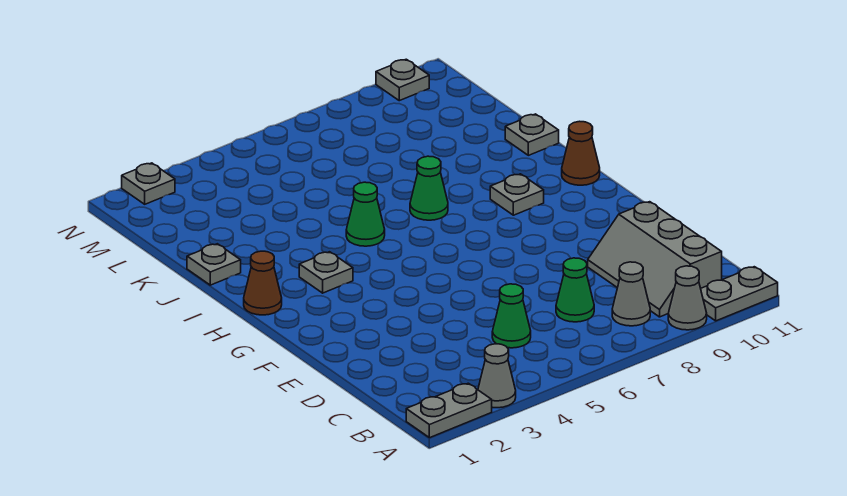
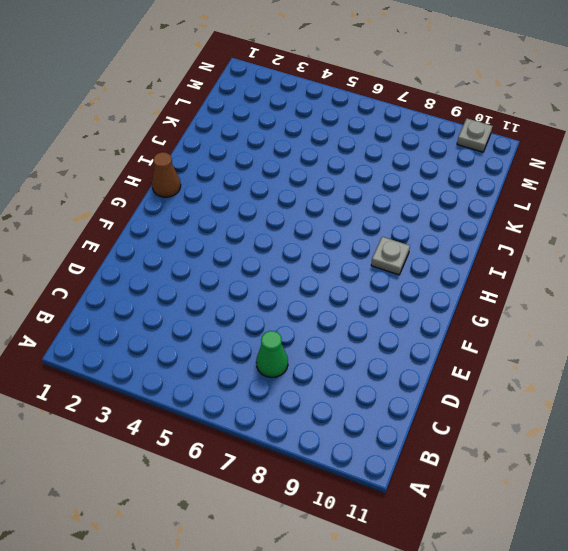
none -> grey plate A1:A2 level 1
none -> grey cone A3 level 1
none -> grey cone A9 level 1

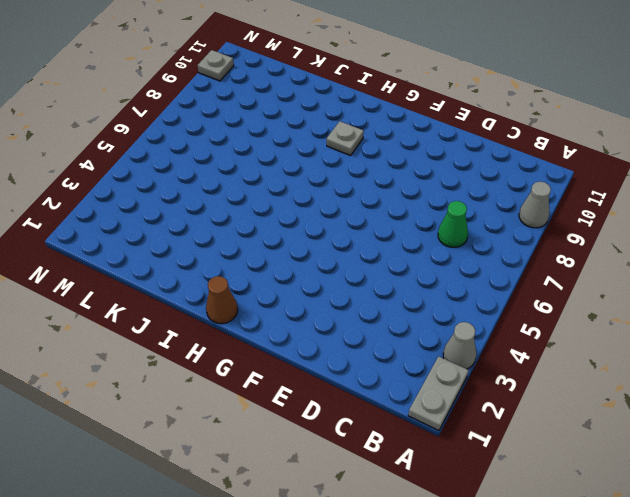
none -> grey plate A10:A11 level 1
none -> grey cone B8 level 1
none -> grey slope B9:D10 level 1 top 10

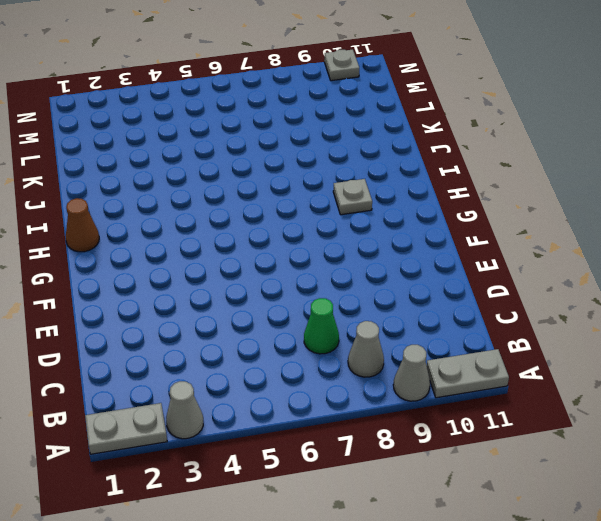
none -> grey slope B9:D10 level 1 top 10
none -> green cone C5 level 1
none -> grey plate H3 level 1

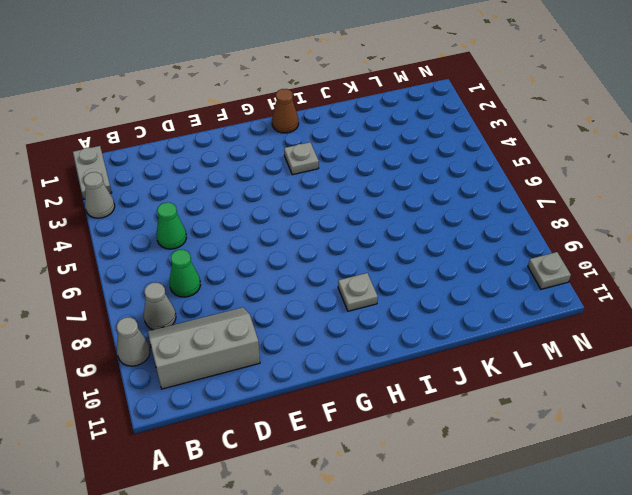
none -> grey plate A10:A11 level 1
none -> brown cone H11 level 1
none -> green cone I5 level 1

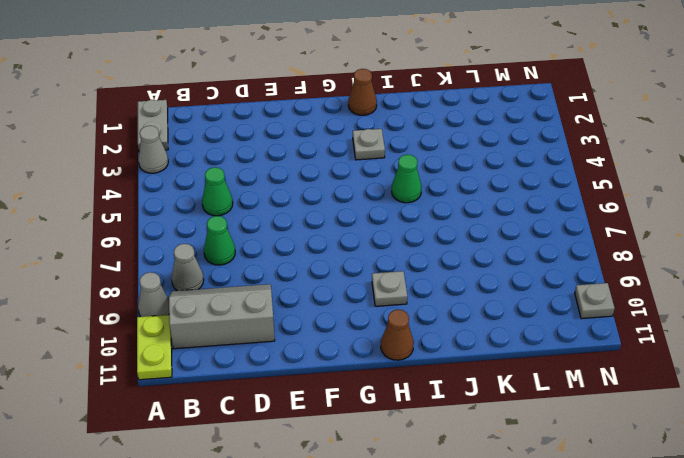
lime plate A10:A11 level 1 -> grey plate A10:A11 level 1
none -> green cone I7 level 1
none -> grey plate J1 level 1
none -> grey plate J11 level 1

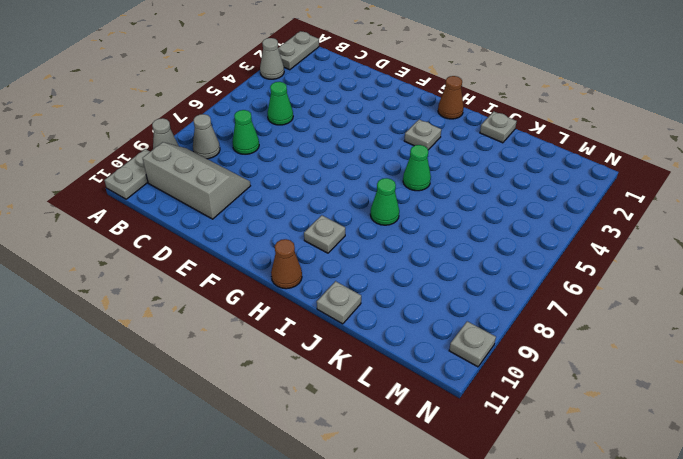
none -> grey plate N2 level 1

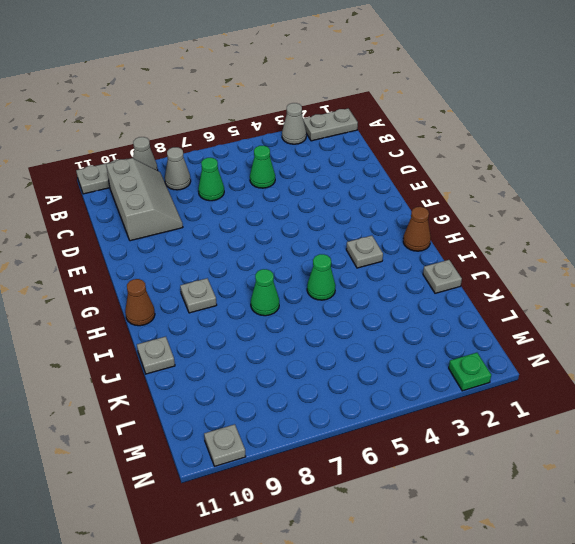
green plate N2 level 1 -> grey plate N2 level 1

